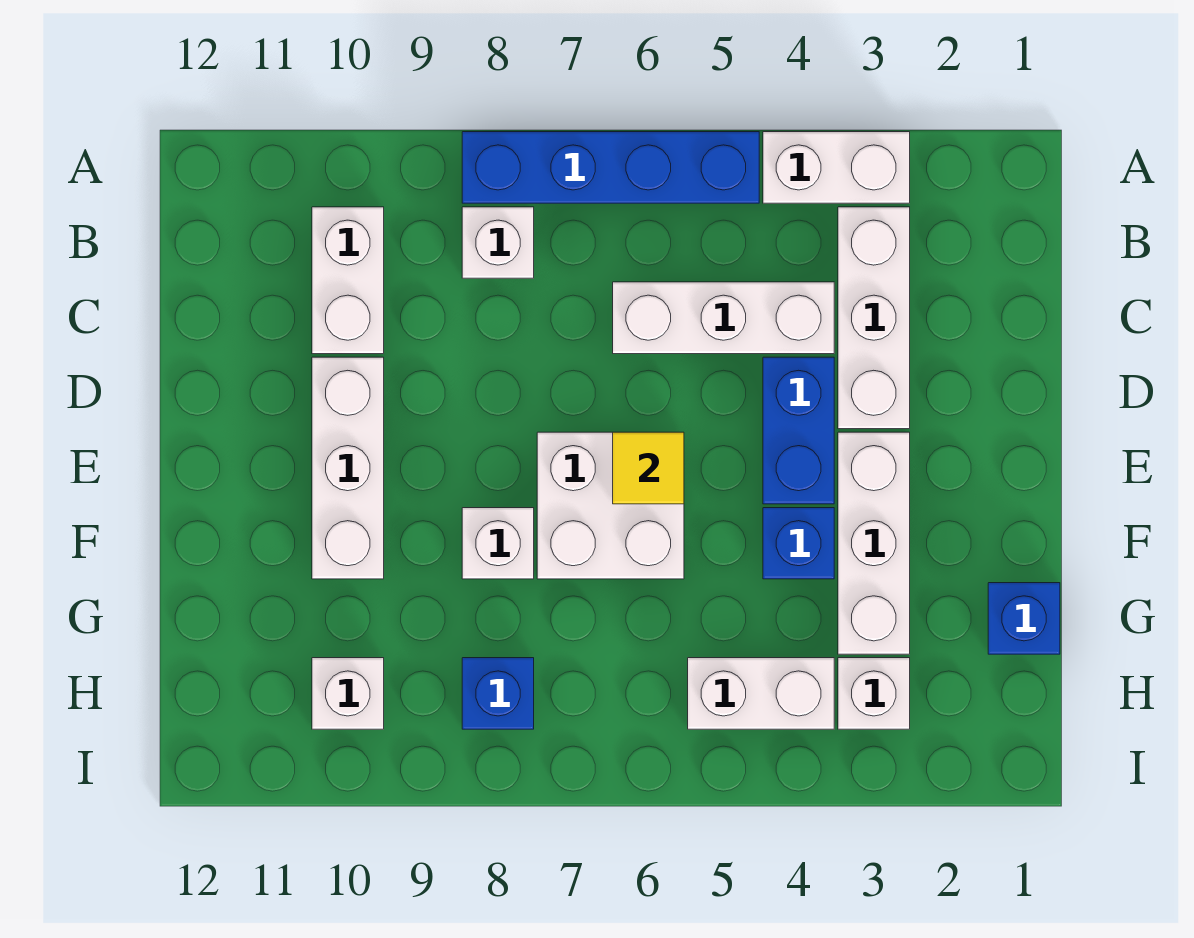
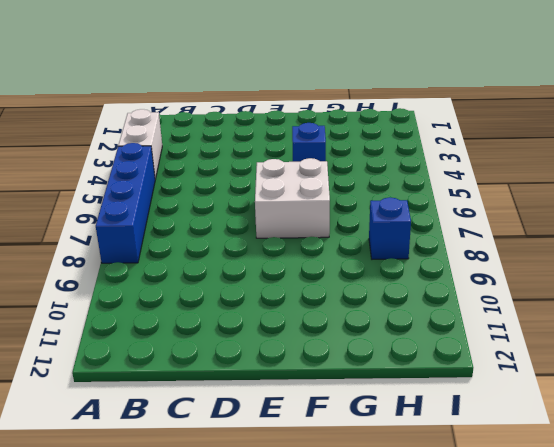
none -> white brick B3:D3 level 1
none -> white brick B8 level 1
none -> white brick B10:C10 level 1

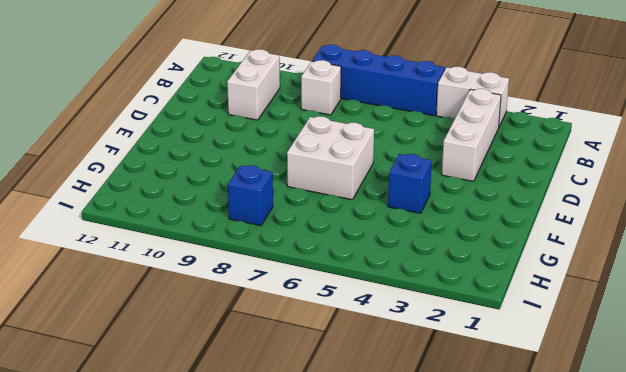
none -> white brick C4:C6 level 1
none -> blue brick D4:E4 level 1
none -> white brick D10:F10 level 1

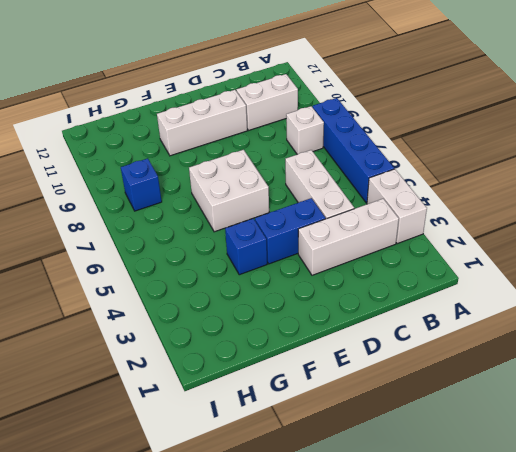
none -> white brick E3:G3 level 1
none -> white brick F8 level 1
none -> blue brick G1 level 1

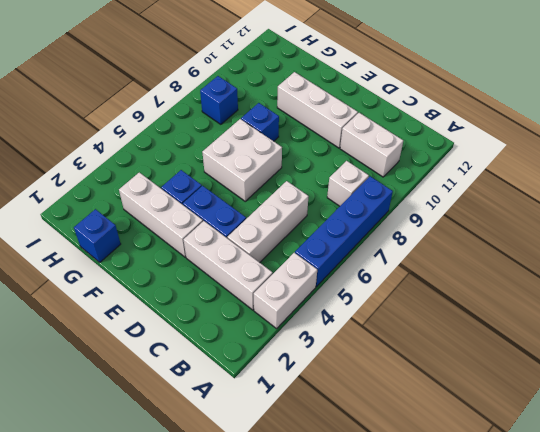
blue brick F8 level 1 -> white brick F8 level 1
none -> white brick H3 level 1
none -> white brick H4:H5 level 1
none -> white brick H10 level 1

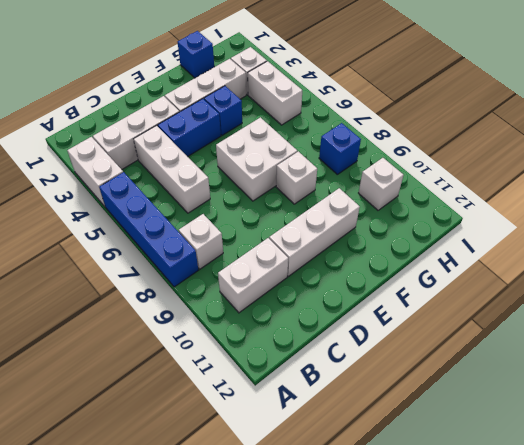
none -> yellow tile E6 level 2

